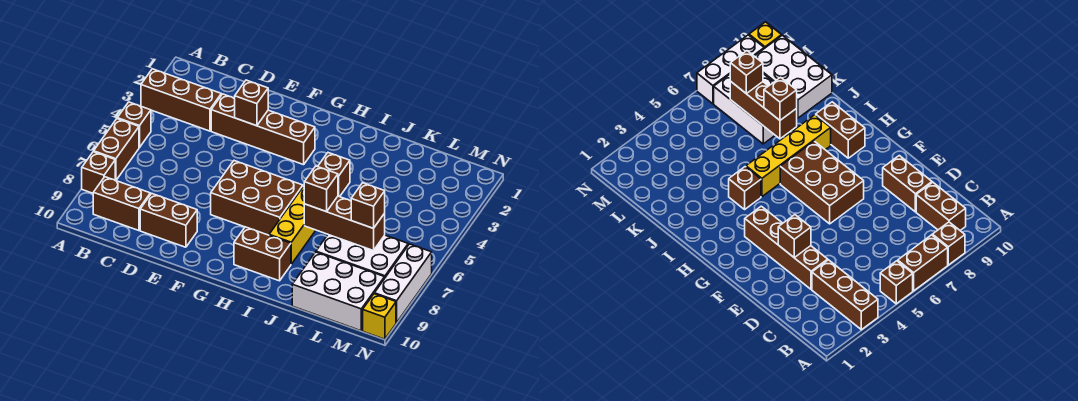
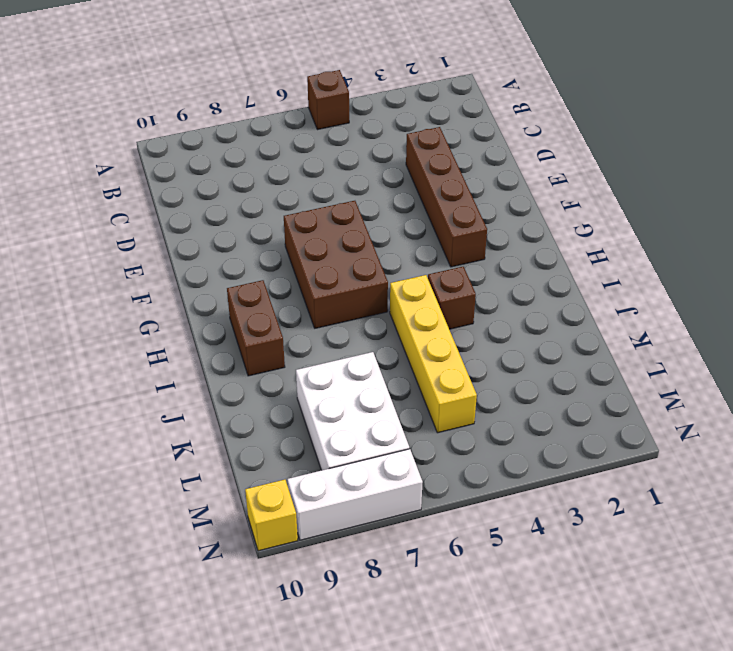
yellow brick I5:L5 level 1 -> yellow brick I5:I8 level 1
none -> brown brick A3:C3 level 1
none -> brown brick A6:A7 level 1
none -> brown brick A8 level 1

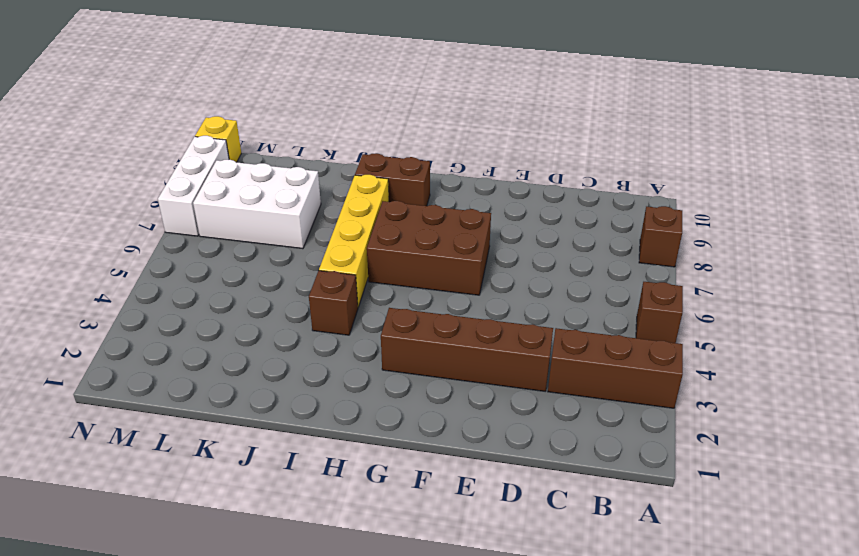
none -> brown brick A6:A7 level 1
none -> brown brick B9:C9 level 1
none -> brown brick D9:E9 level 1

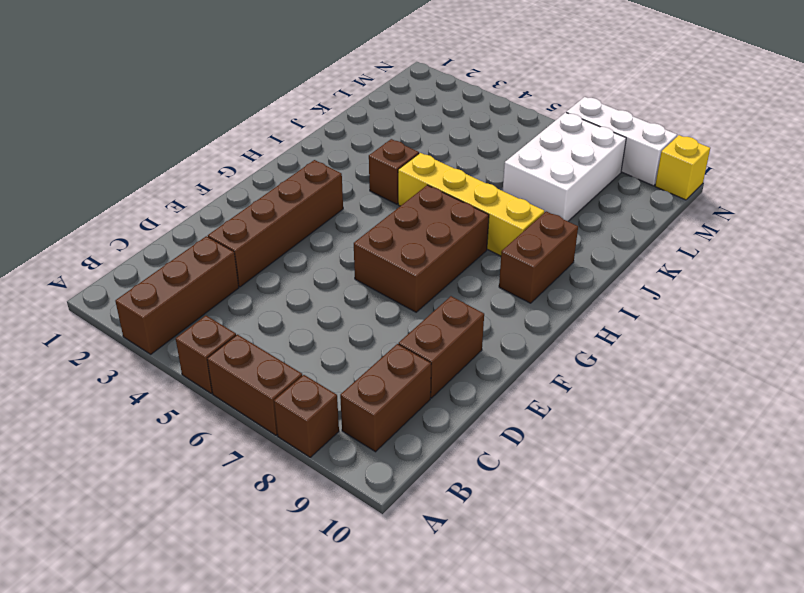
none -> white brick K9:M10 level 1
none -> brown brick E3 level 2
none -> brown brick J7:L7 level 2

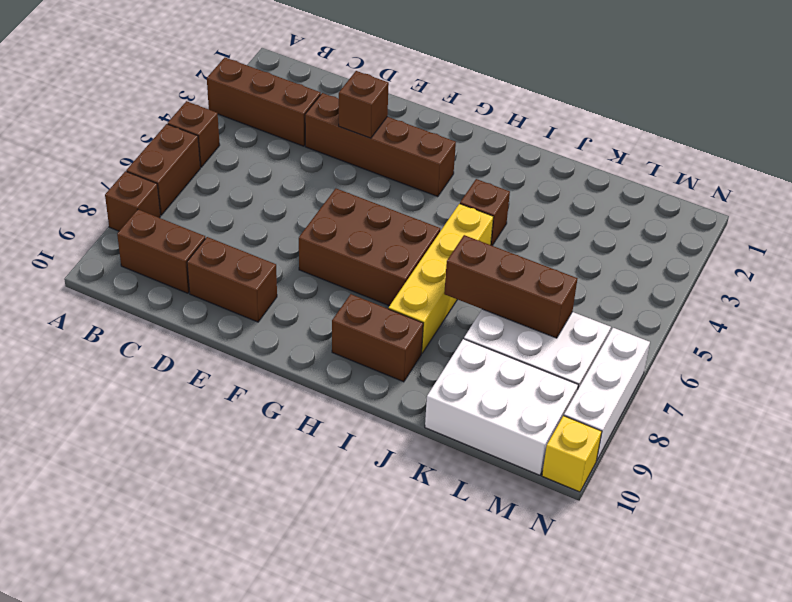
none -> brown brick J7 level 3
none -> brown brick L7 level 3

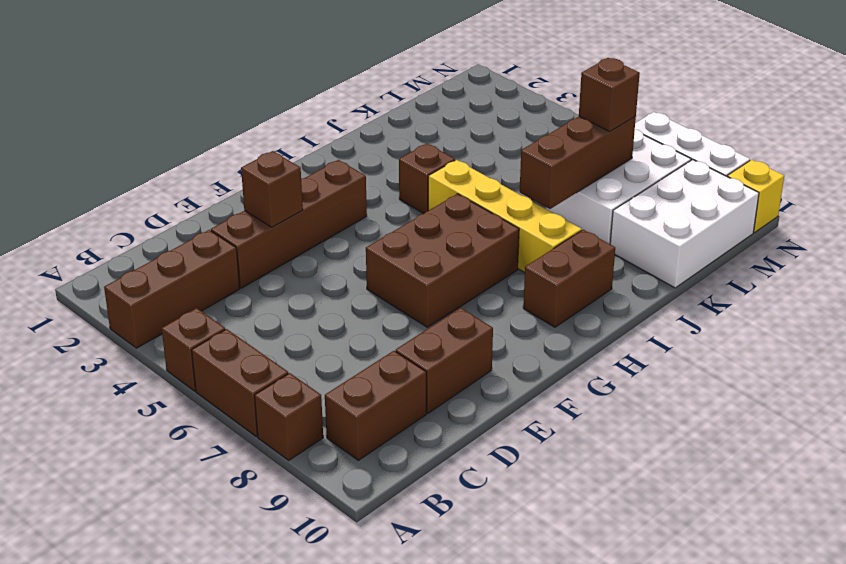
none -> brown brick J7 level 3

